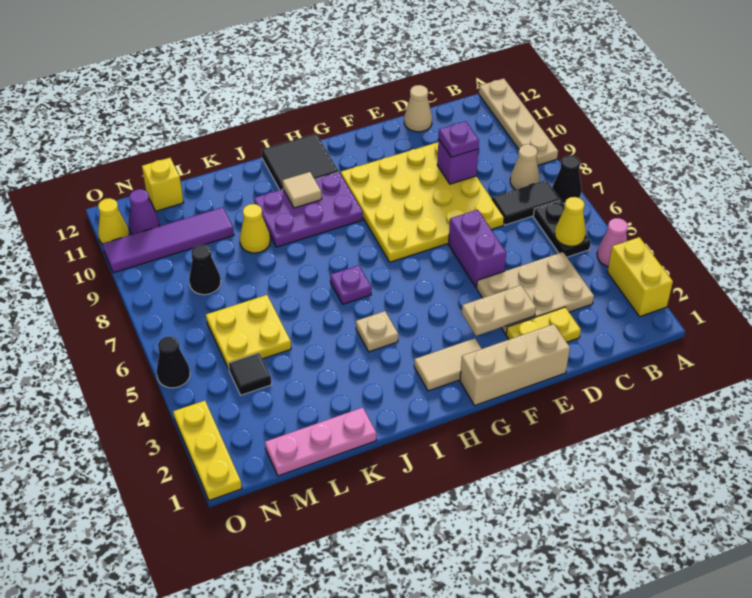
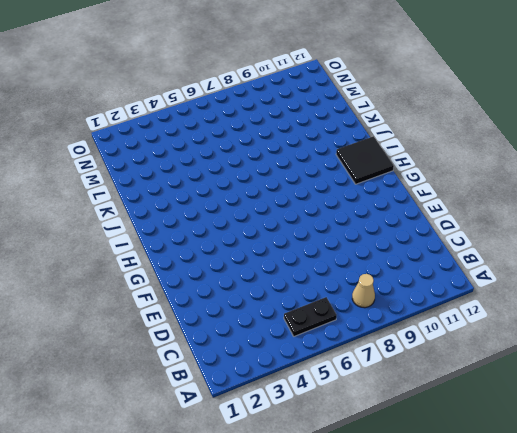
none -> yellow brick A2:A3 level 1
none -> pink cone A4 level 1
none -> black cone A7 level 1
none -> tan plate A9:A12 level 1

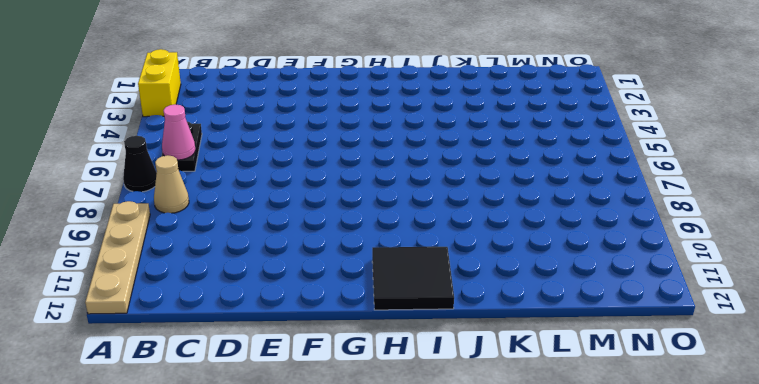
pink cone B6 level 2 -> pink cone A4 level 1
none -> black tile B7:C7 level 1
none -> tan plate C3:E4 level 1
none -> yellow plate D2:E2 level 1
none -> yellow plate D7:G10 level 1

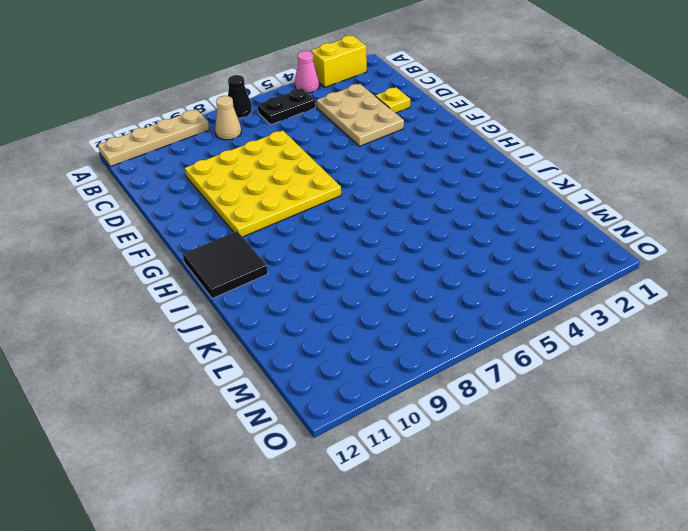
yellow plate D2 level 1 -> yellow plate D2:E2 level 1
none -> black tile B7:C7 level 1
none -> tan cone D12 level 1
none -> tan brick E1:G1 level 1
none -> purple brick E5:E6 level 1

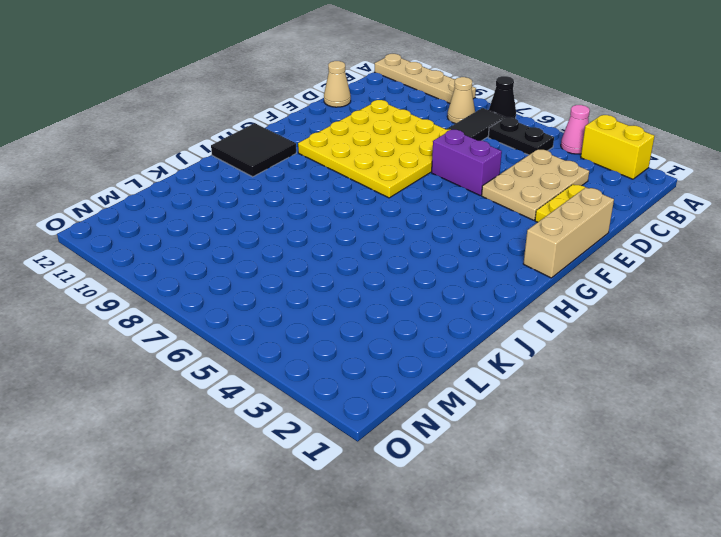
none -> tan tile G2:H2 level 1
none -> purple plate H9:J10 level 1
none -> tan plate I4 level 1
none -> purple plate I6 level 1

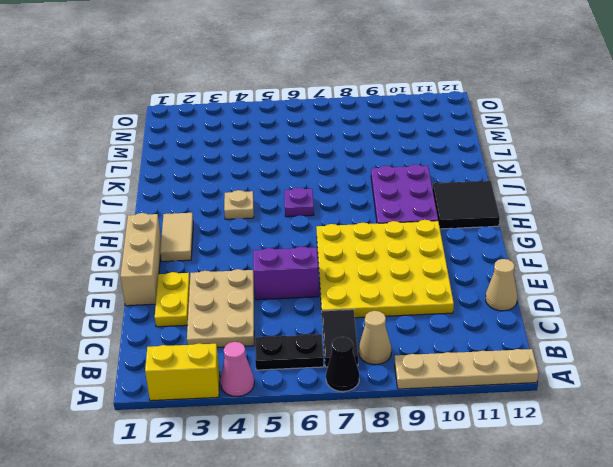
none -> pink plate K1:M1 level 1
none -> yellow cone K9 level 1
none -> yellow plate L5:M6 level 1
none -> purple tile L10:O10 level 1

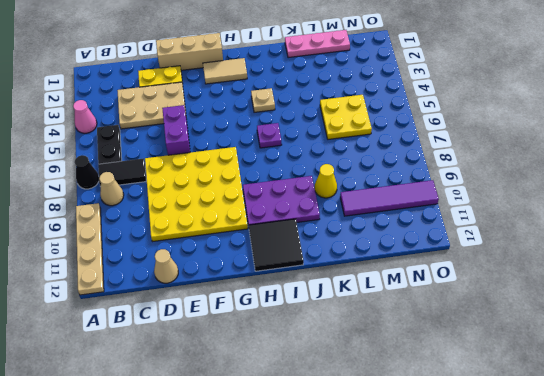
none -> yellow brick A2:A3 level 1
none -> black tile M4 level 1
none -> black cone M8 level 1
none -> yellow brick M12 level 1

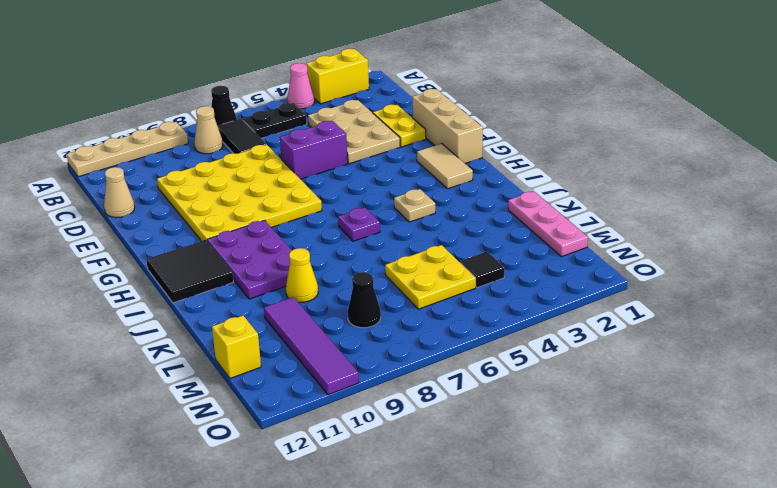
none -> purple cone N11 level 1
none -> yellow plate O1:O3 level 1
none -> black cone O5 level 1
none -> yellow cone O11 level 1

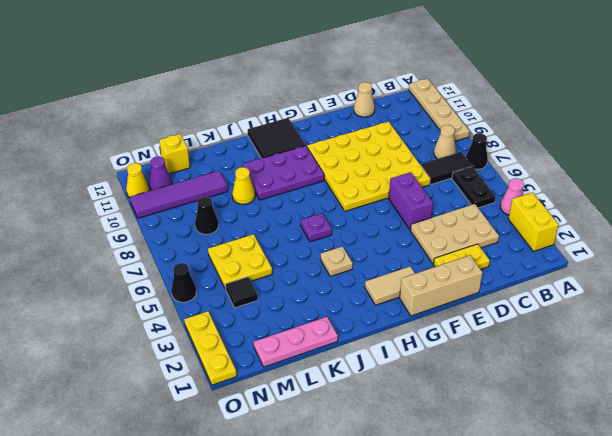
none -> yellow cone B5 level 2
none -> purple brick D9 level 2
none -> tan plate E3:F3 level 2
none -> tan tile I10 level 2

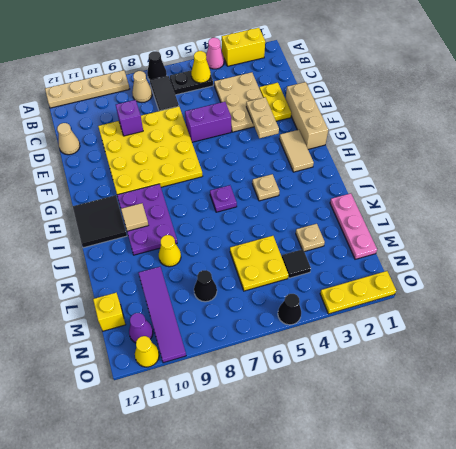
tan plate L3 level 1 -> none
none -> purple plate D9 level 3

